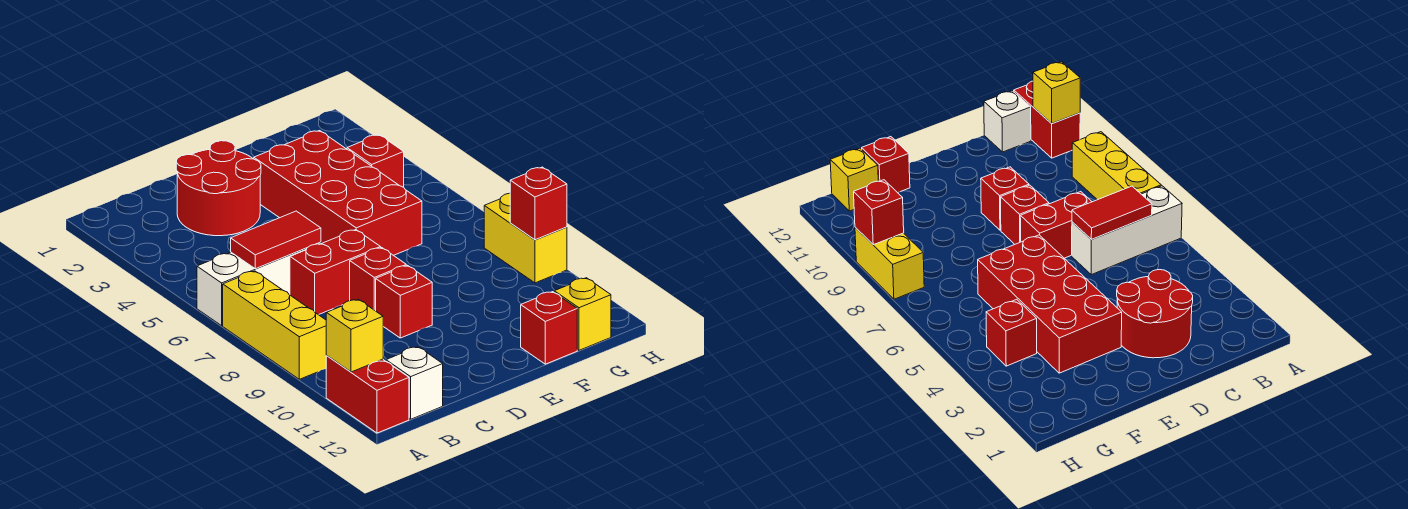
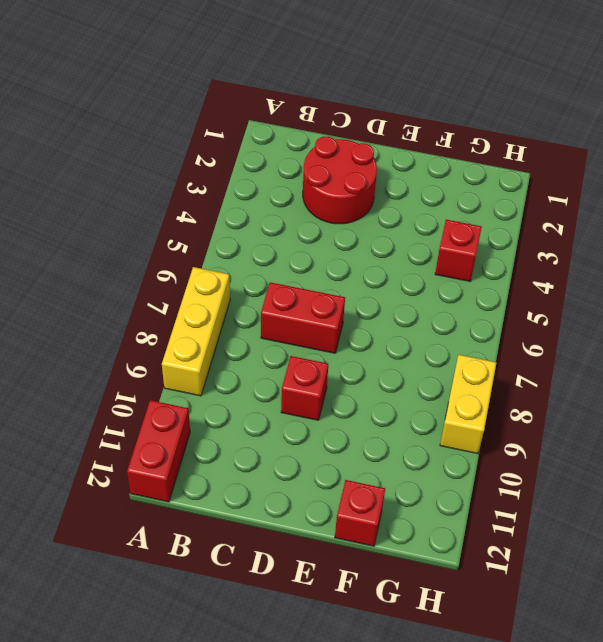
none -> white brick A6:C6 level 1
none -> white brick B12 level 1
none -> red brick D8 level 1

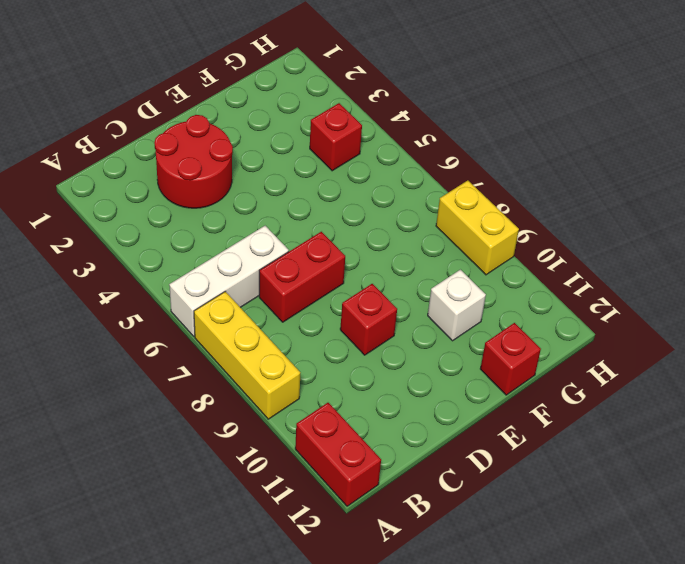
white brick F10 level 1 -> white brick B12 level 1
none -> red brick D8 level 1
none -> red brick E3:F6 level 1
none -> yellow brick G12 level 1

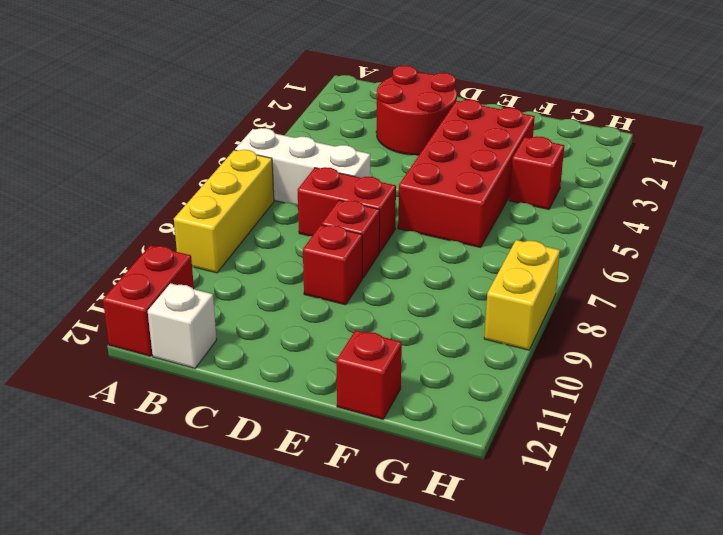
none -> yellow brick G12 level 1
none -> yellow brick A11 level 2
none -> red tile B6:C6 level 2

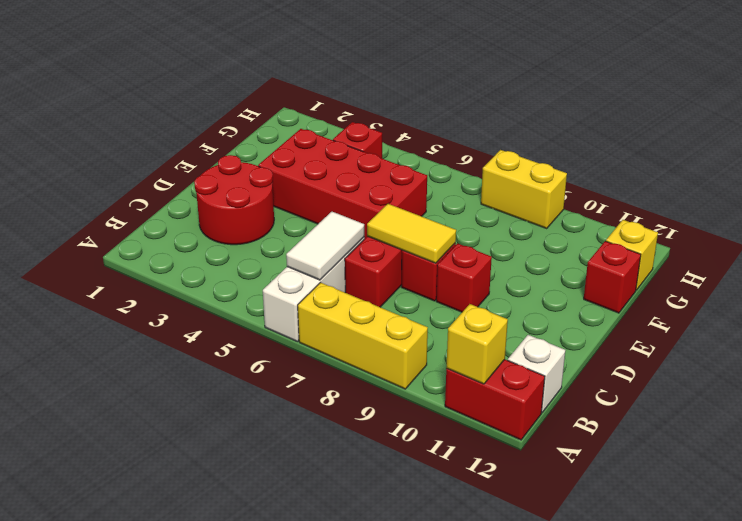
white tile B6:C6 level 2 -> red tile B6:C6 level 2
yellow tile D7:D8 level 2 -> none
none -> red brick H9 level 2

